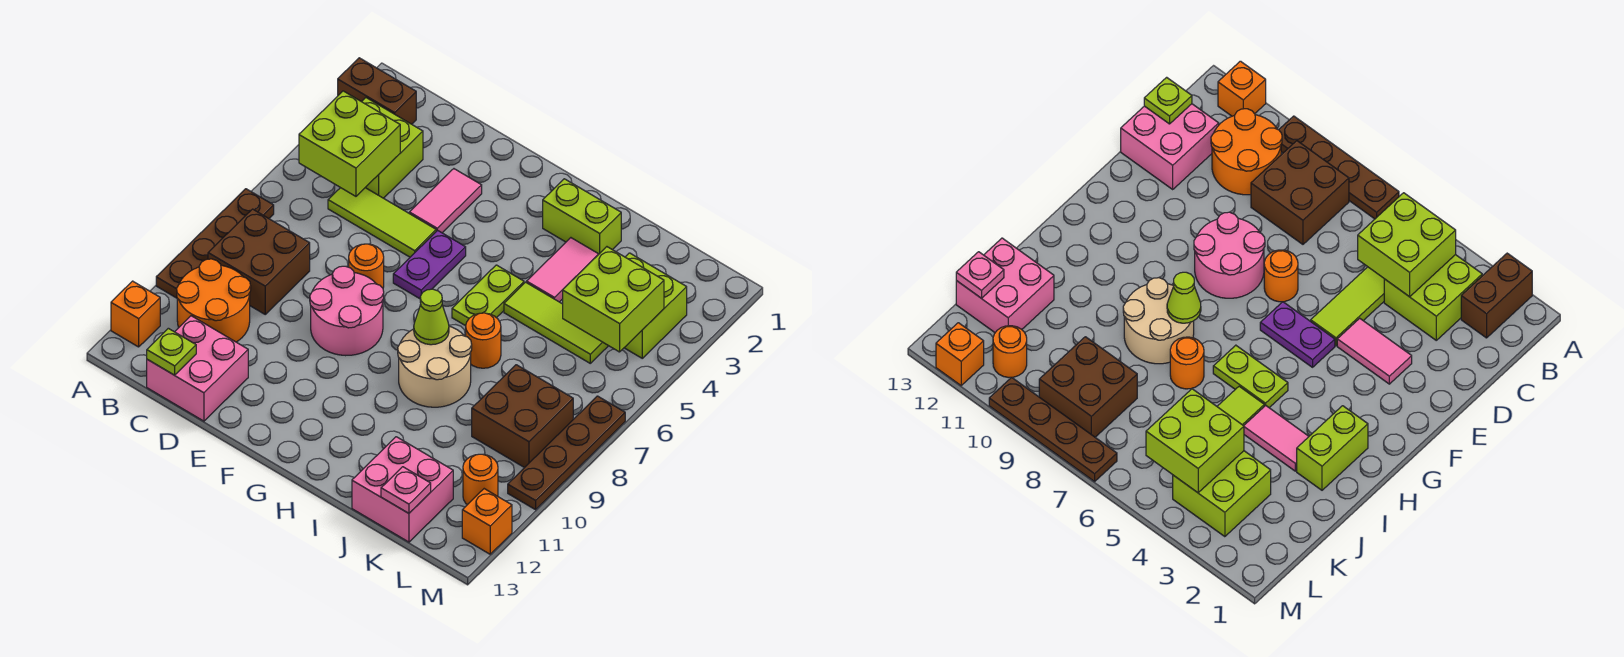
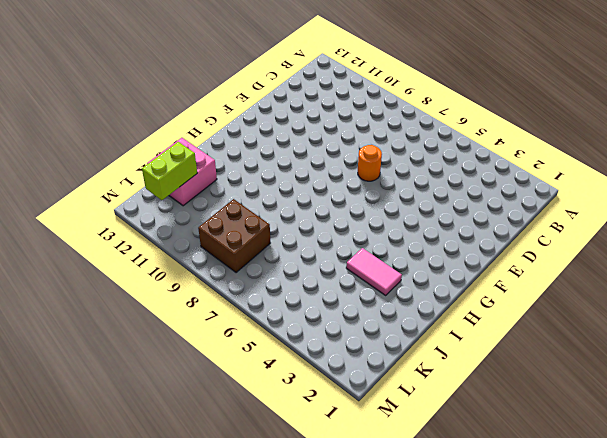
lime brick K12:L12 level 2 -> lime brick H2:I2 level 1
none -> brown brick A2:B2 level 1
none -> brown plate A7:A10 level 1
none -> orange brick A12 level 1

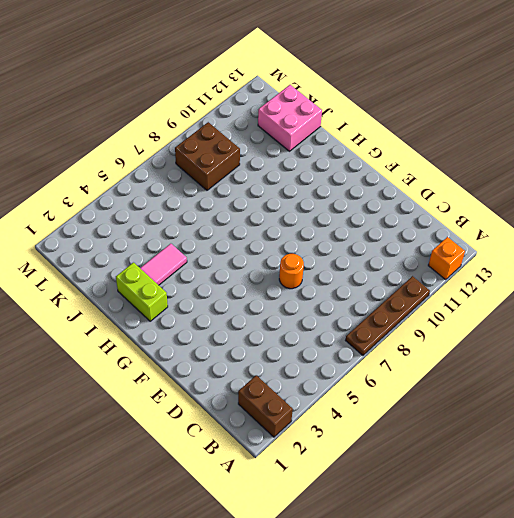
none -> lime brick B3:C4 level 1
none -> brown brick B8:C9 level 1
none -> orange round brick B10:C11 level 1

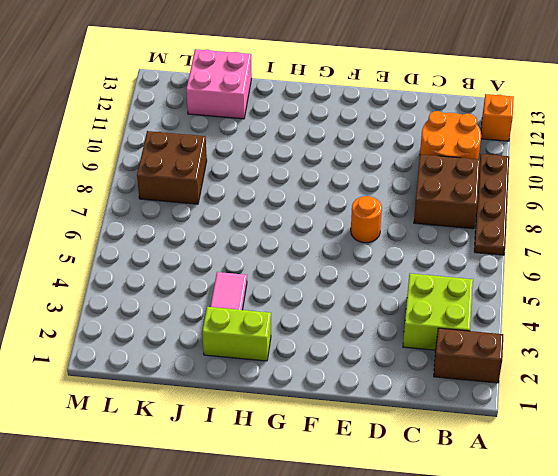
none -> lime tile C5:E5 level 1
none -> pink brick C12:D13 level 1
none -> pink tile E3:E4 level 1

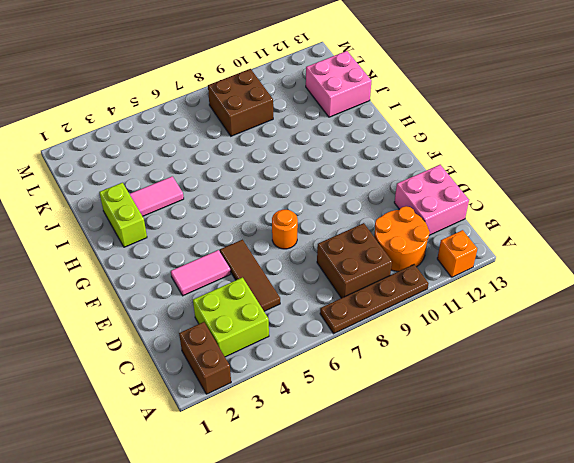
brown tile C5:E5 level 1 -> lime tile C5:E5 level 1
none -> pink round brick E8:F9 level 1
none -> purple plate F5:F6 level 1
none -> lime plate H5:H6 level 1

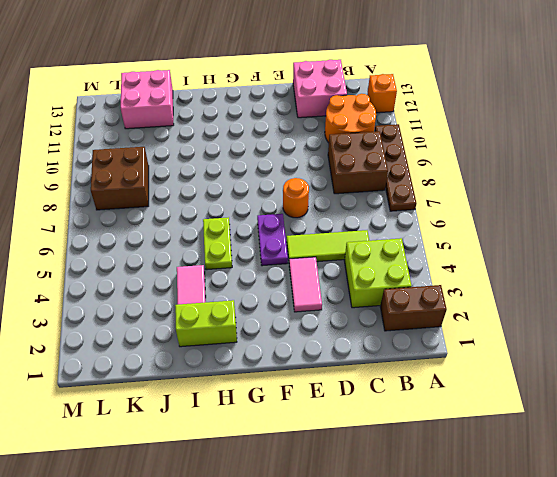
none -> pink round brick E8:F9 level 1
none -> tan round brick H8:I9 level 1
none -> lime tile I5:K5 level 1

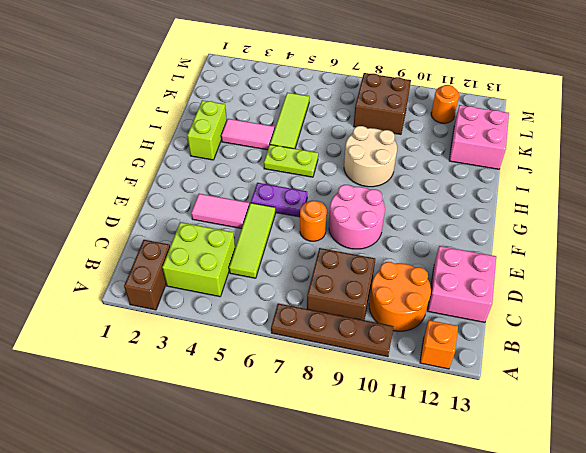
none -> orange round brick I7 level 1
none -> lime brick K3:L4 level 1
none -> brown plate M7:M10 level 1

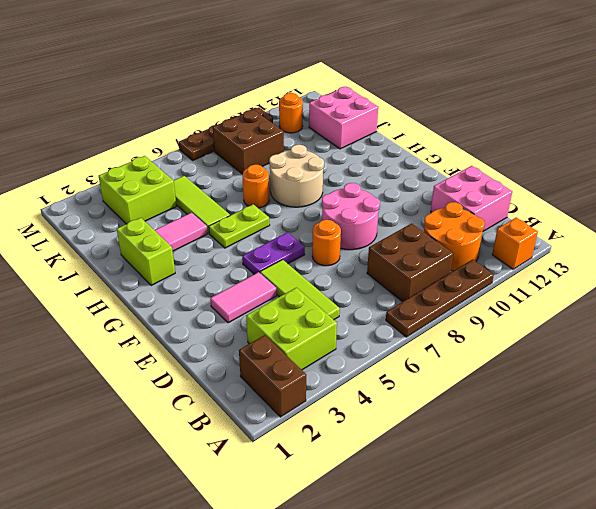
none -> orange brick M12 level 1
none -> lime brick B4:C5 level 2
none -> lime plate C13 level 2

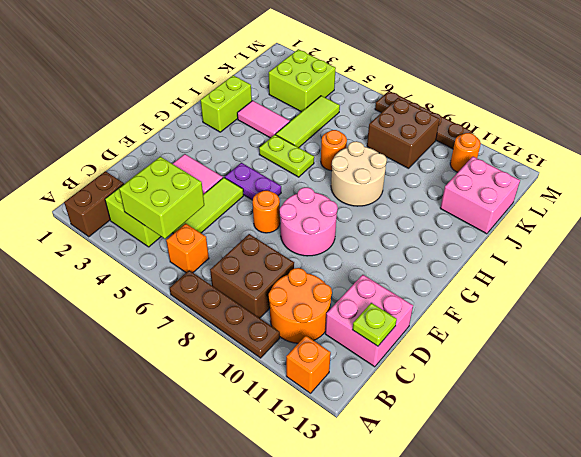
orange brick B6 level 1 -> orange brick M12 level 1
none -> lime cone H8 level 2
none -> lime brick K4:L5 level 2
none -> pink plate K13 level 2

